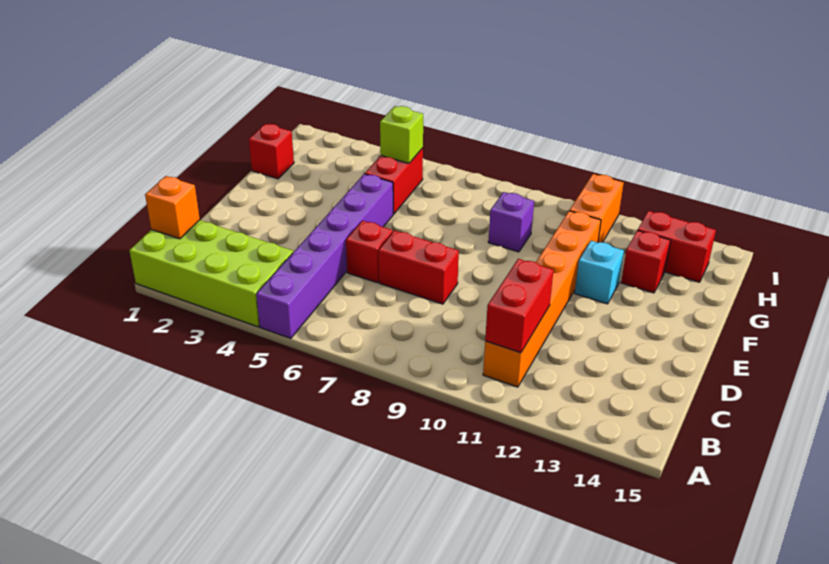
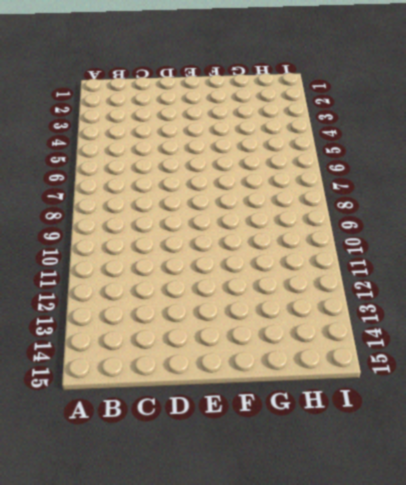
none -> lime brick A1:B4 level 1
none -> purple brick A5:F5 level 1
none -> orange brick B11:G11 level 1

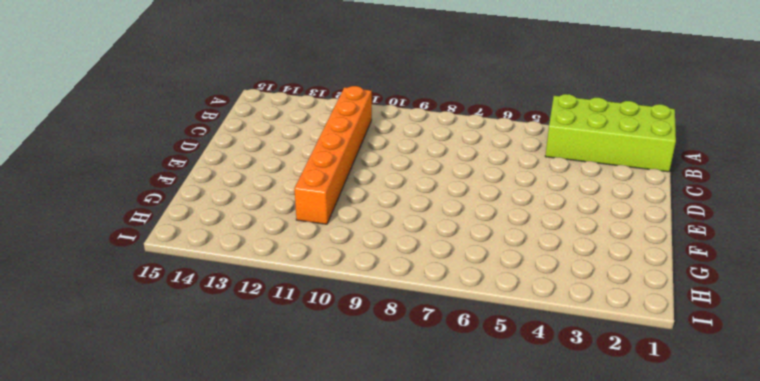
none -> purple brick A5:F5 level 1
none -> red brick D6 level 1
none -> red brick D7:D8 level 1

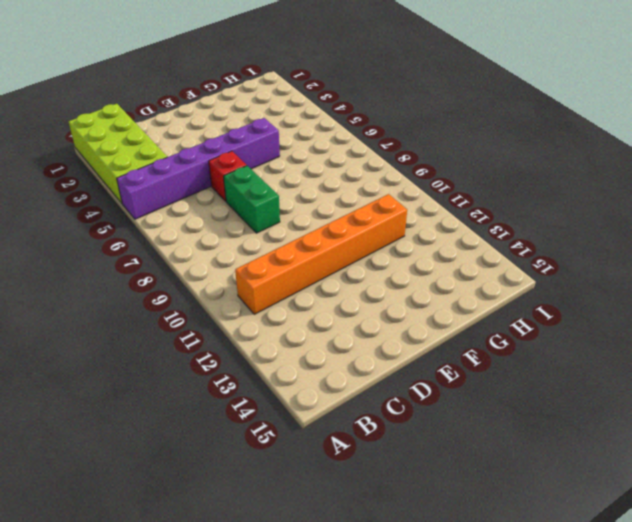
green brick D7:D8 level 1 -> red brick D7:D8 level 1
none -> cyan brick F12 level 1
none -> red brick G1 level 1
none -> red brick G5:H5 level 1

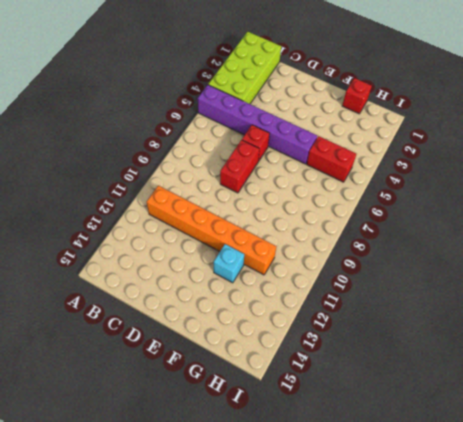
none -> purple brick G9 level 1
none -> red brick G13 level 1
none -> orange brick H11:I11 level 1

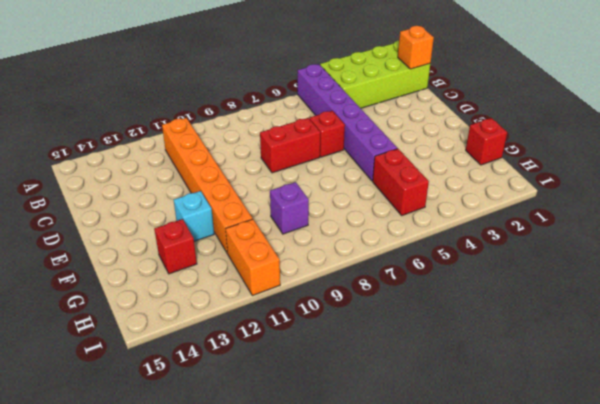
none -> red brick H13:H14 level 1
none -> red brick B11:C11 level 2
none -> lime brick H5 level 2

